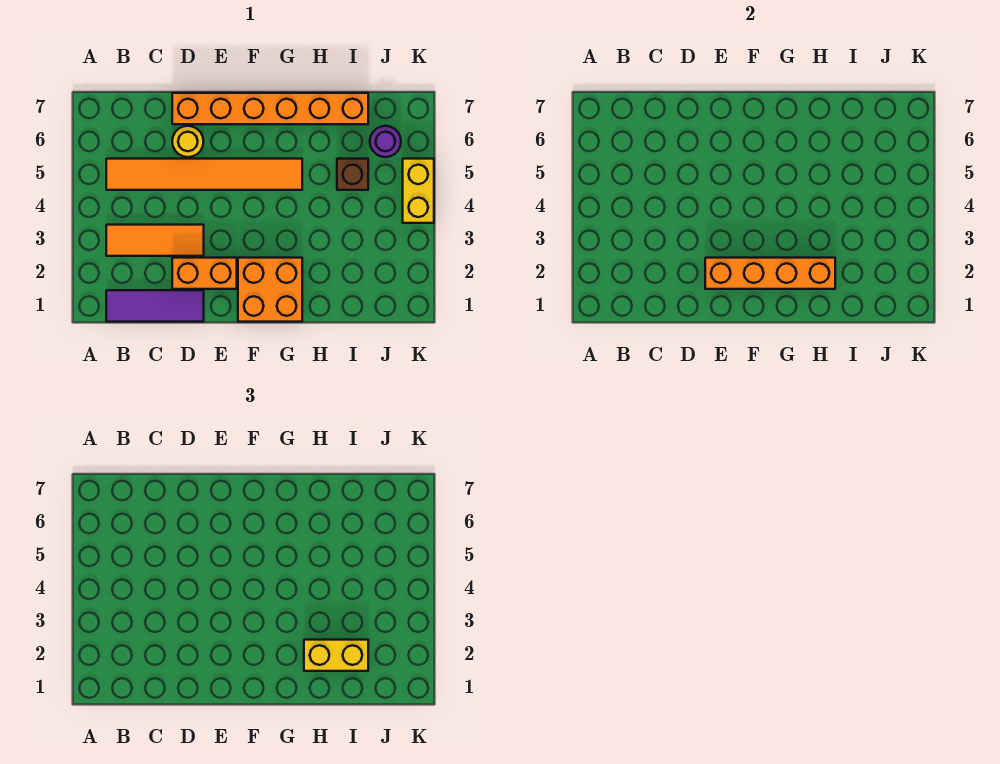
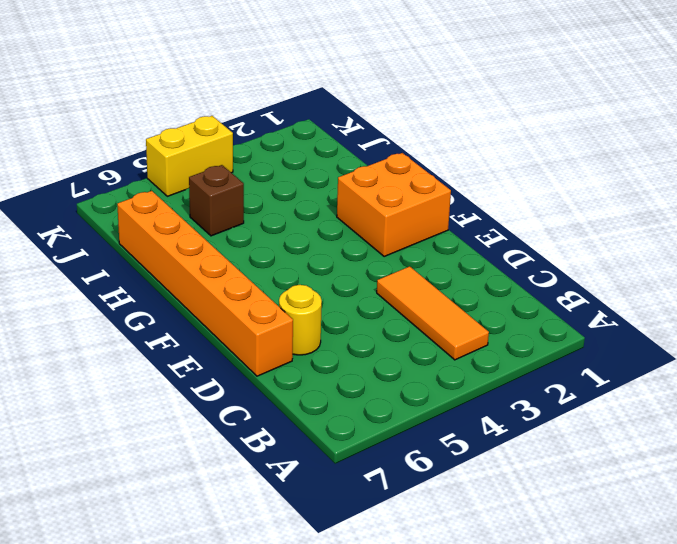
none -> purple tile B1:D1 level 1
none -> orange tile B5:G5 level 1
none -> orange brick D2:E2 level 1

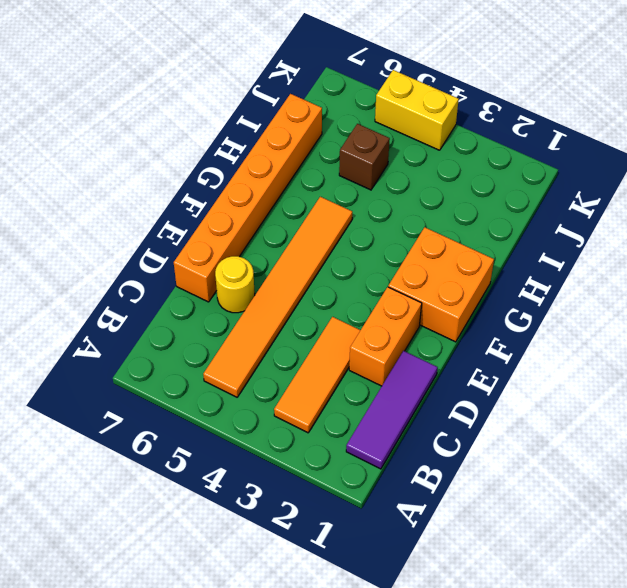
none -> purple round brick J6 level 1
none -> orange brick E2:H2 level 2
none -> yellow brick H2:I2 level 3

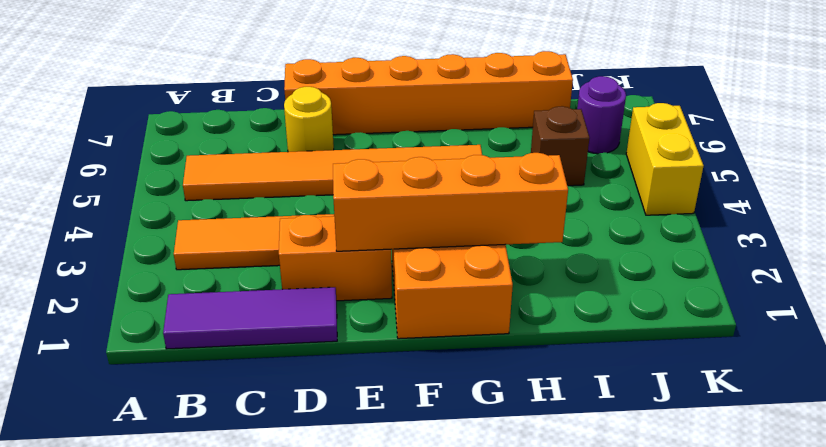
none -> yellow brick H2:I2 level 3

